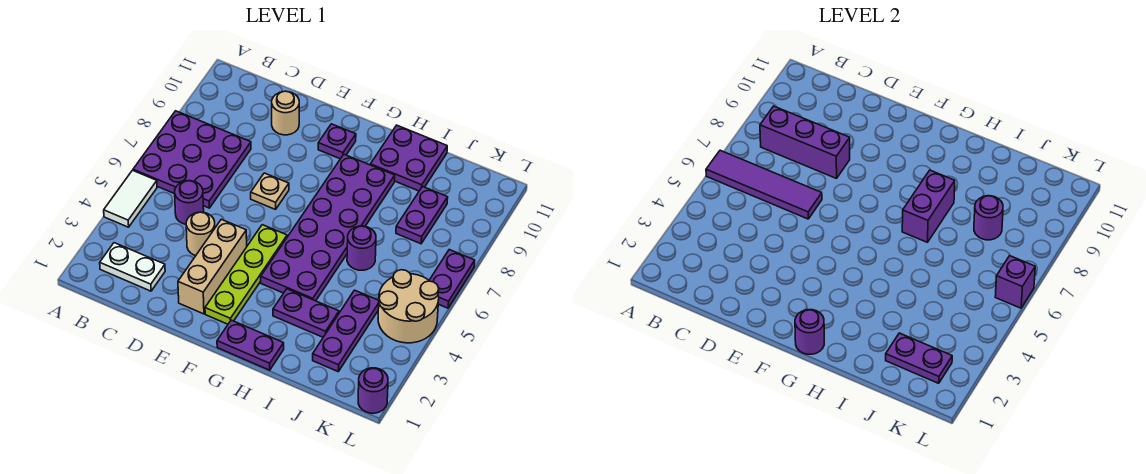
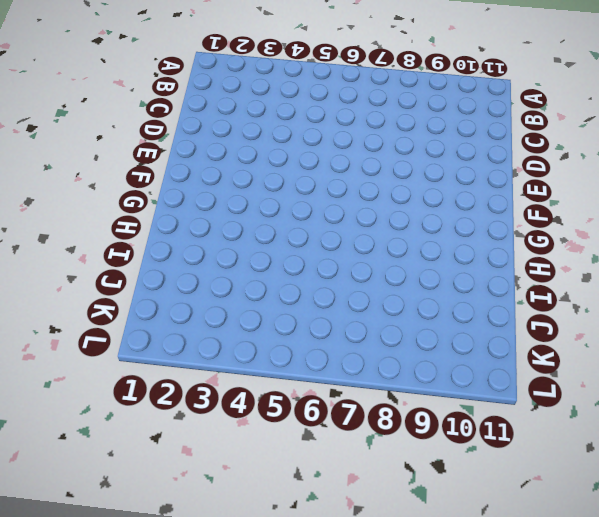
none -> white tile A4:A5 level 1
none -> purple plate A6:C8 level 1
none -> white plate B2:C2 level 1

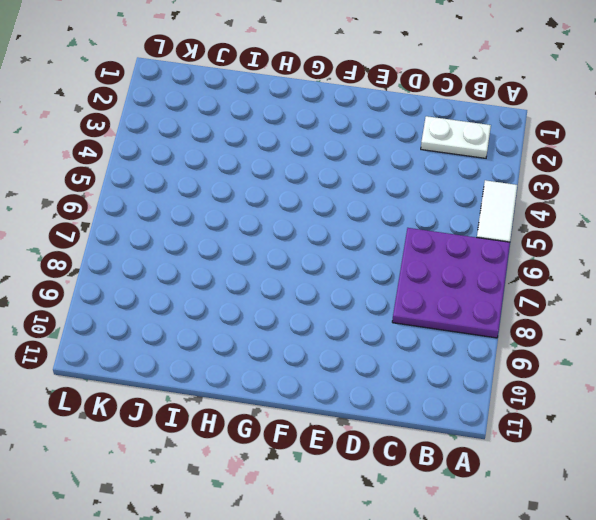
none -> purple round brick C5 level 1
none -> tan round brick D4 level 1
none -> tan round brick D10 level 1

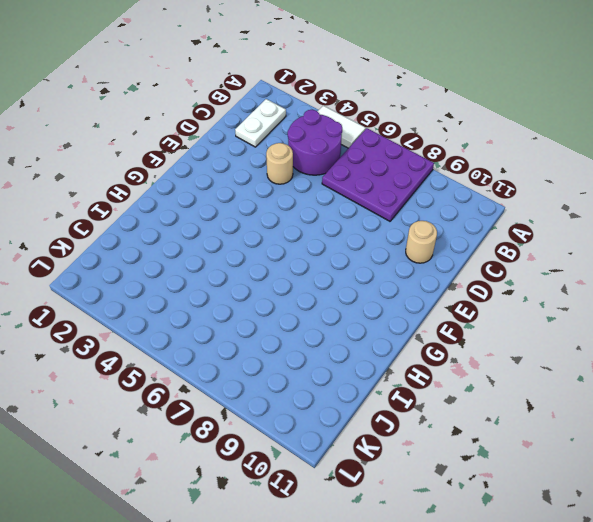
purple round brick B4:C5 level 1 -> purple round brick C5 level 1
none -> tan brick E2:E4 level 1
none -> tan plate E7 level 1
none -> lime plate F2:F5 level 1

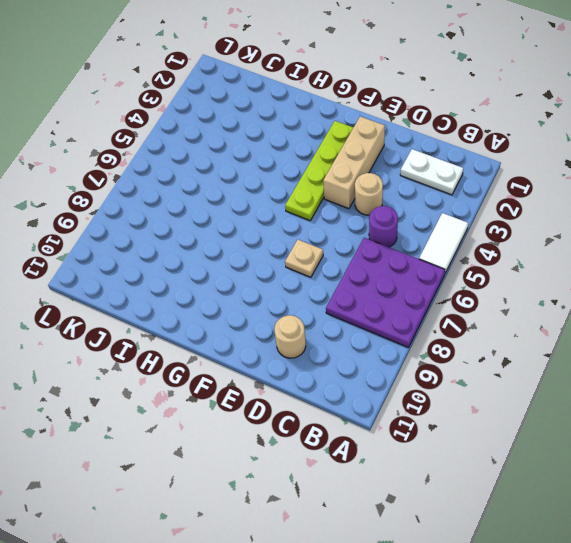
none -> purple plate F10 level 1
none -> purple plate G1:H1 level 1
none -> purple plate G4:H9 level 1

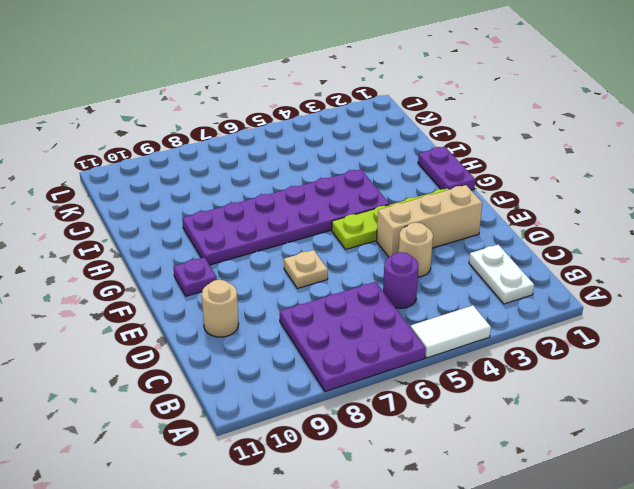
none -> purple plate H3:I3 level 1
none -> purple plate H10:I11 level 1
none -> purple round brick I6 level 1

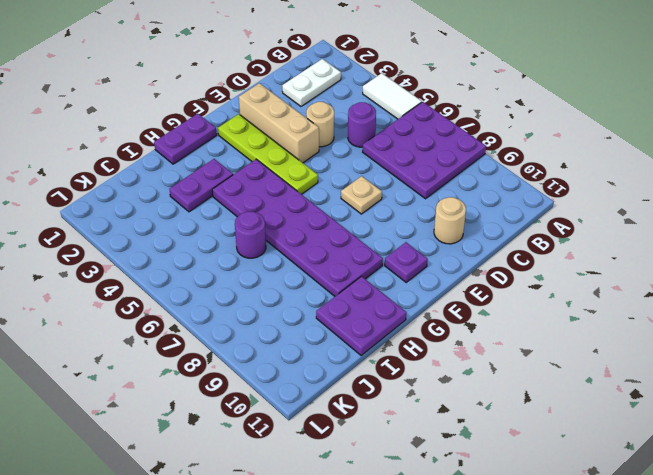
none -> purple plate J2:J4 level 1
none -> purple plate J8:J9 level 1
none -> tan round brick K4:L5 level 1

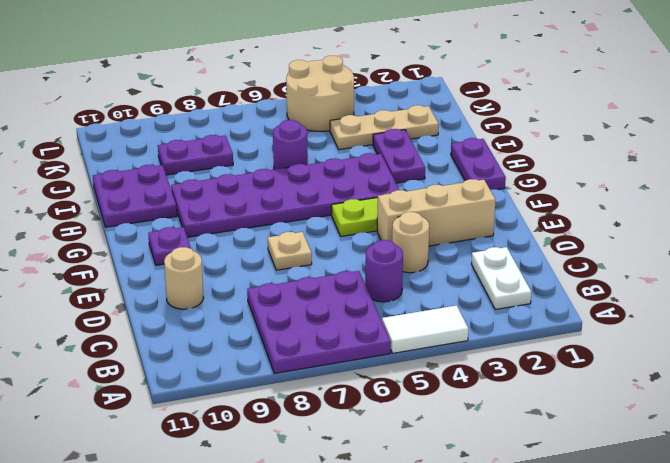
tan plate J2:J4 level 1 -> purple plate J2:J4 level 1
none -> purple round brick L1 level 1
none -> purple plate L6:L7 level 1
none -> purple tile A6:D6 level 2

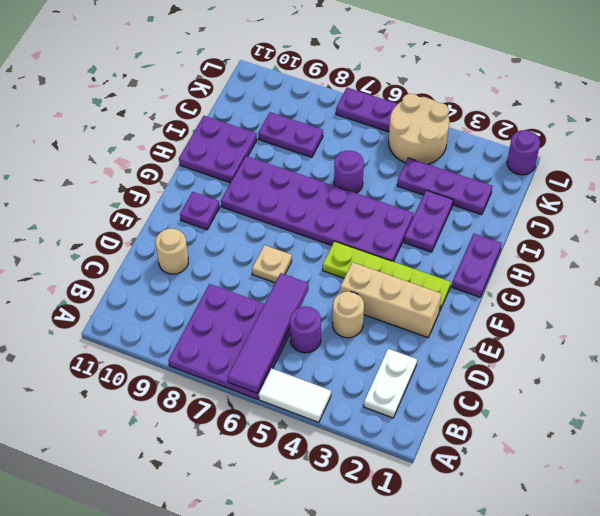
none -> purple brick B8:D8 level 2
none -> purple round brick G1 level 2
none -> purple brick H7:H8 level 2

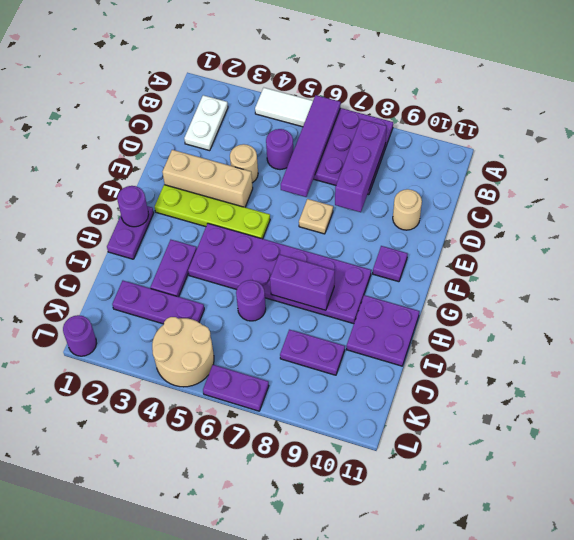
none -> purple plate J2:K2 level 2
none -> purple round brick J8 level 2
none -> purple brick L6 level 2

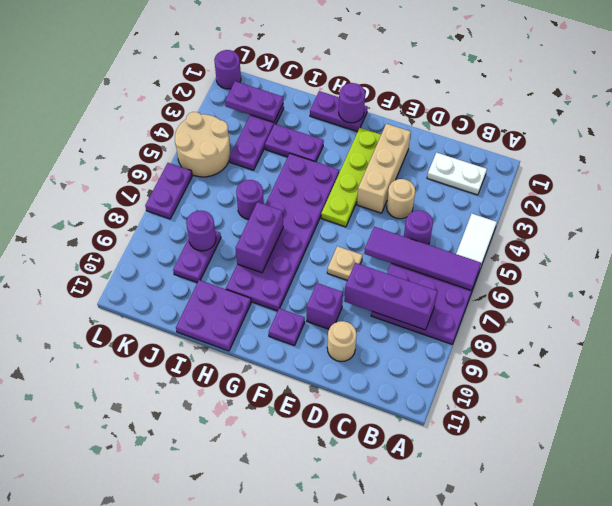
purple brick E9 level 1 -> purple brick L6 level 2

